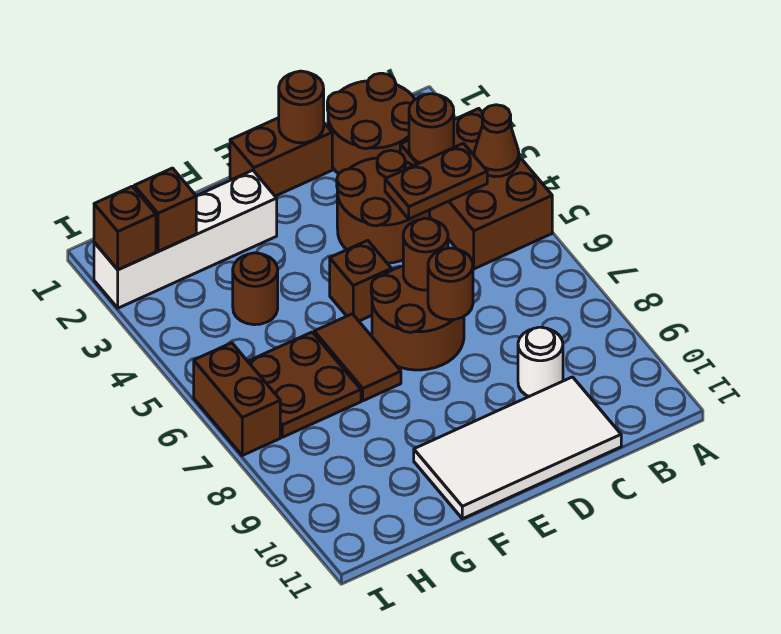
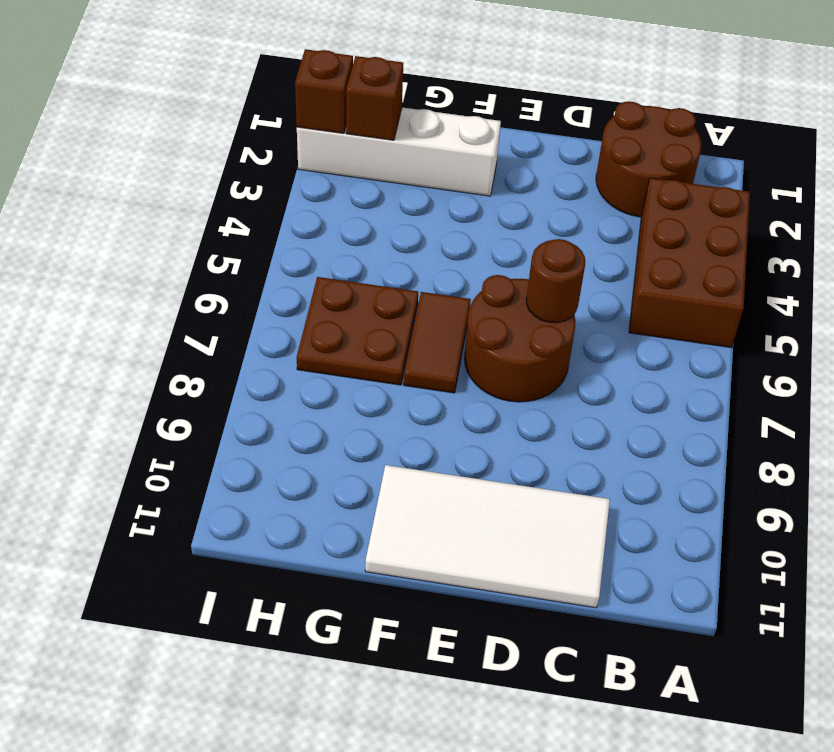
none -> brown round brick C3:D4 level 1
none -> white round brick C9 level 1
none -> brown brick D1:E1 level 1

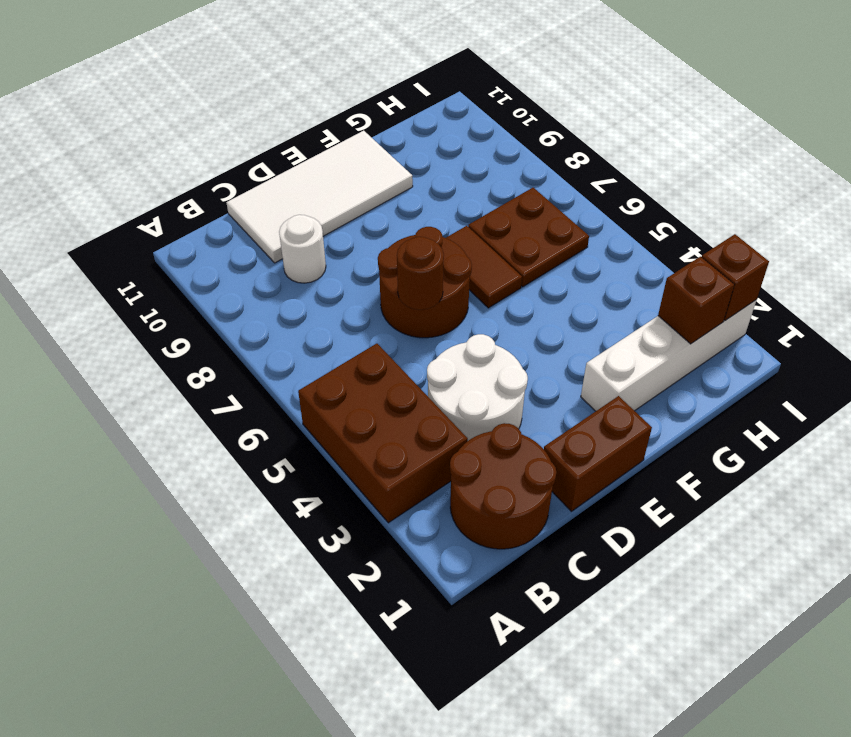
white round brick C3:D4 level 1 -> brown round brick C3:D4 level 1
none -> brown brick E5 level 1
none -> brown round brick G4 level 1
none -> brown brick I6:I7 level 1

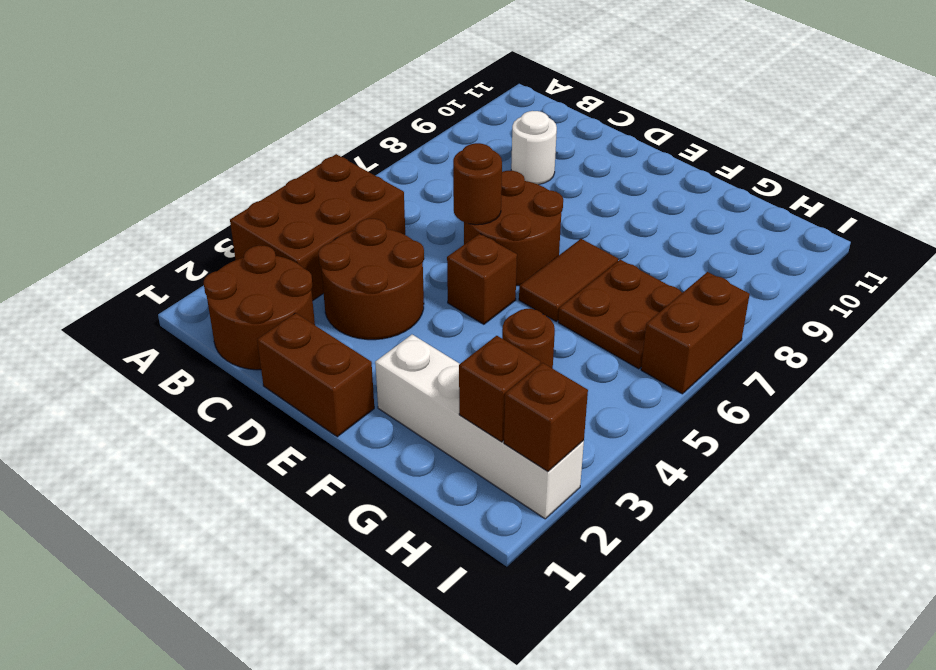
none -> white tile C10:F11 level 1
none -> brown cone A4 level 2
none -> brown round brick B3 level 2

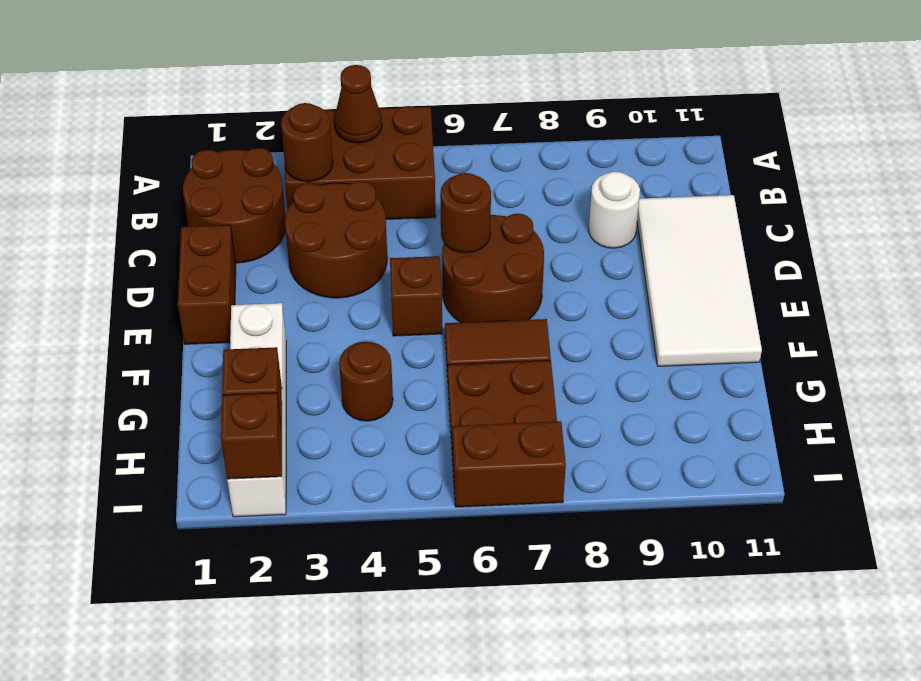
none -> brown plate B4:C4 level 2
none -> brown round brick D1 level 2
none -> brown round brick D7 level 2

